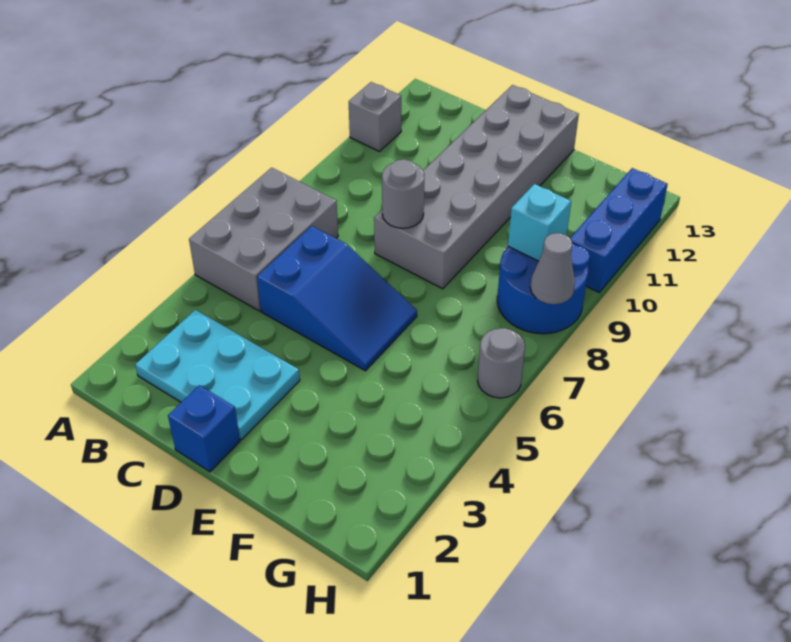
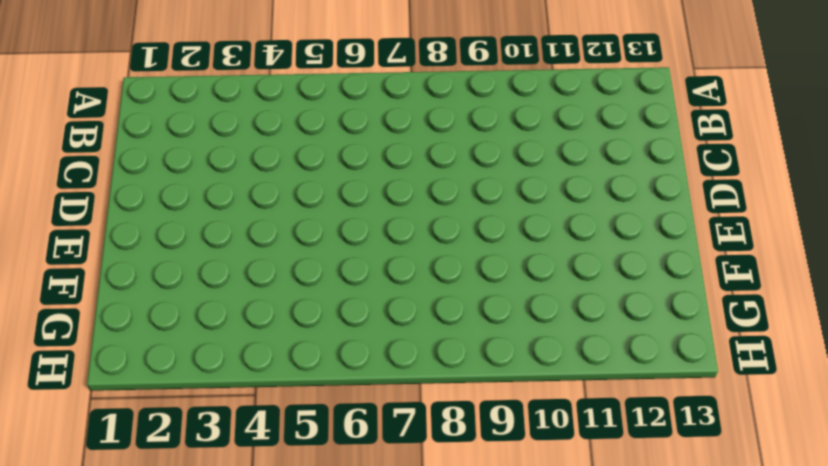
none -> grey brick A5:B7 level 1
none -> grey brick A11 level 1
none -> cyan plate B2:D3 level 1

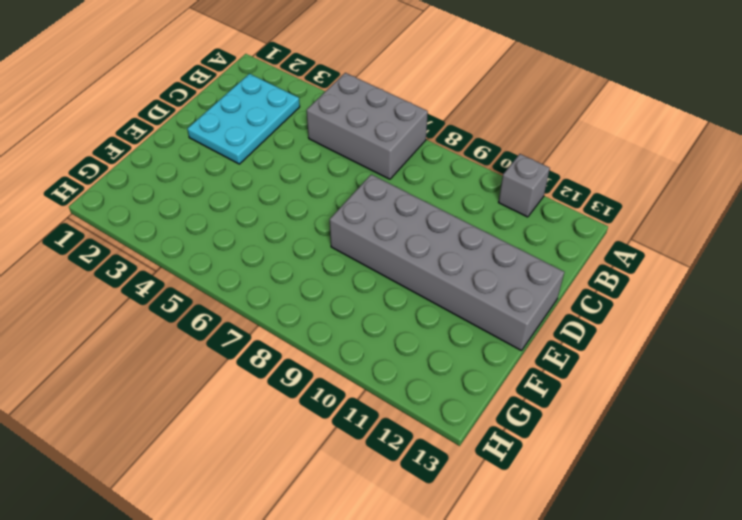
none -> blue slope C5:E6 level 1 top C
none -> blue brick D1 level 1
none -> blue round brick G8:H9 level 1

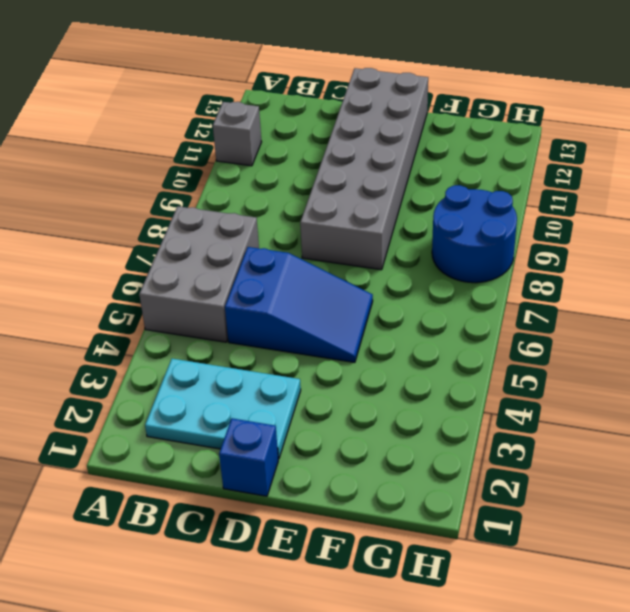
none -> grey round brick H6 level 1
none -> blue brick H10:H12 level 1
none -> grey round brick D8 level 2

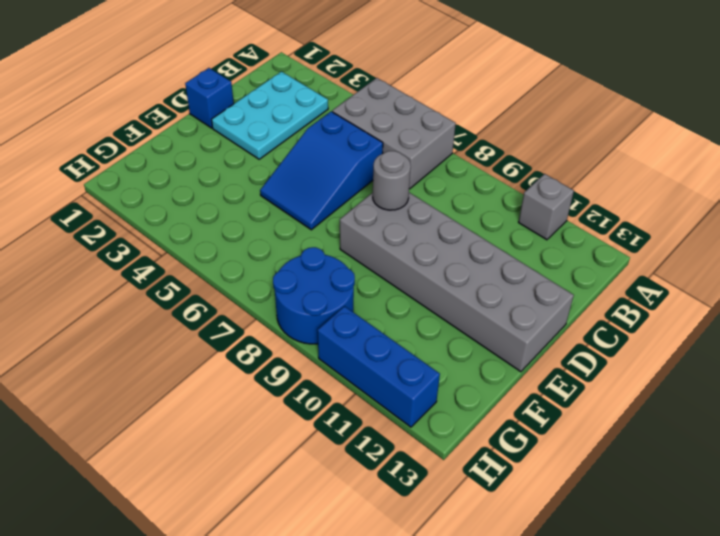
none -> grey round brick H6 level 1
none -> cyan brick G9 level 2
none -> grey cone H8 level 2

